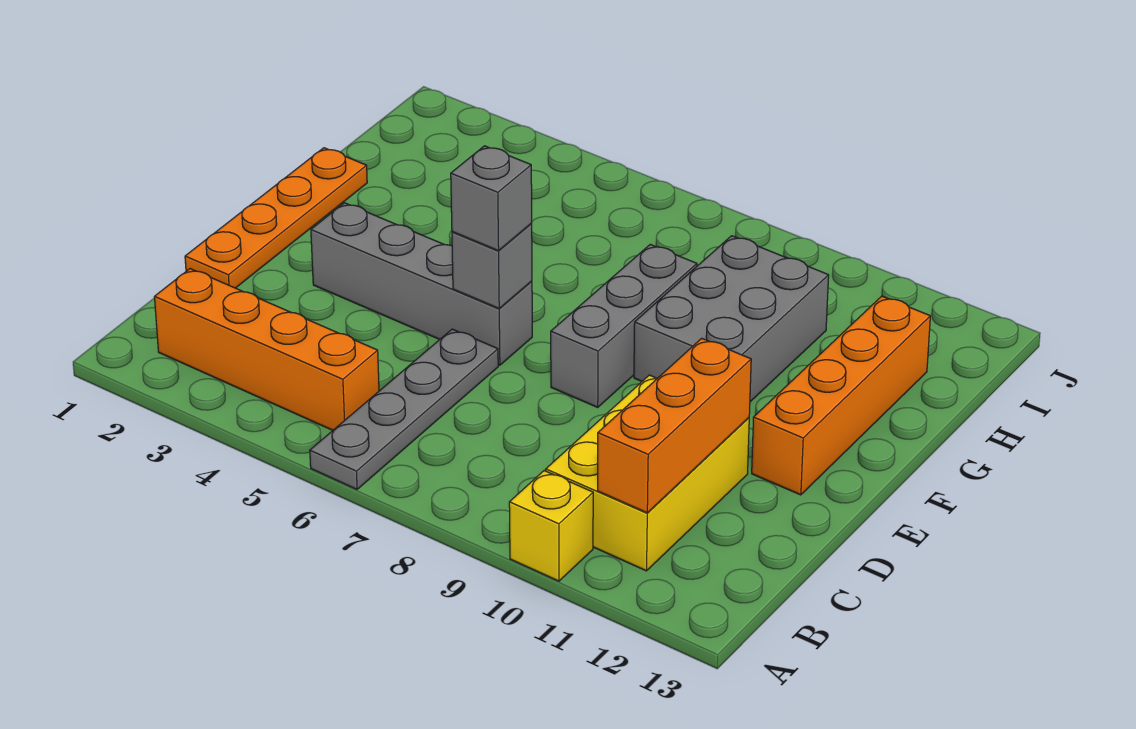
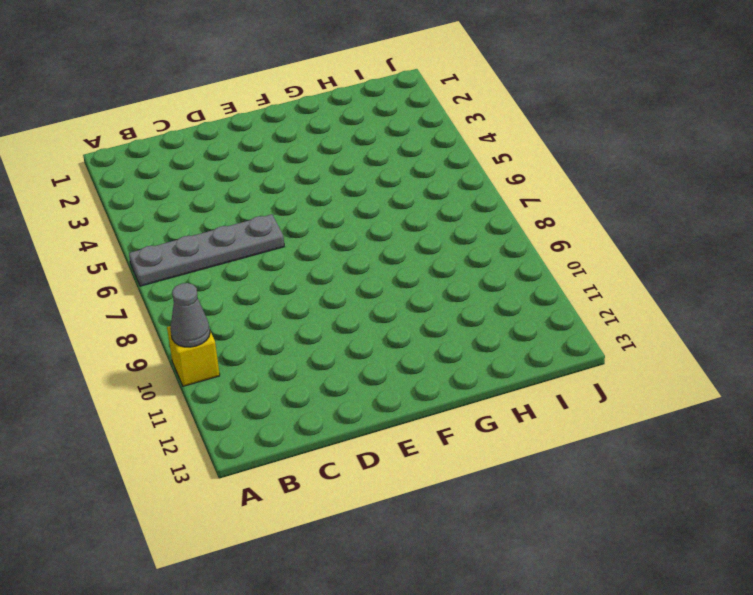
grey cone A10 level 2 -> none
none -> orange brick B2:B5 level 1
none -> yellow brick B10:D11 level 1
none -> orange plate D1:G1 level 1

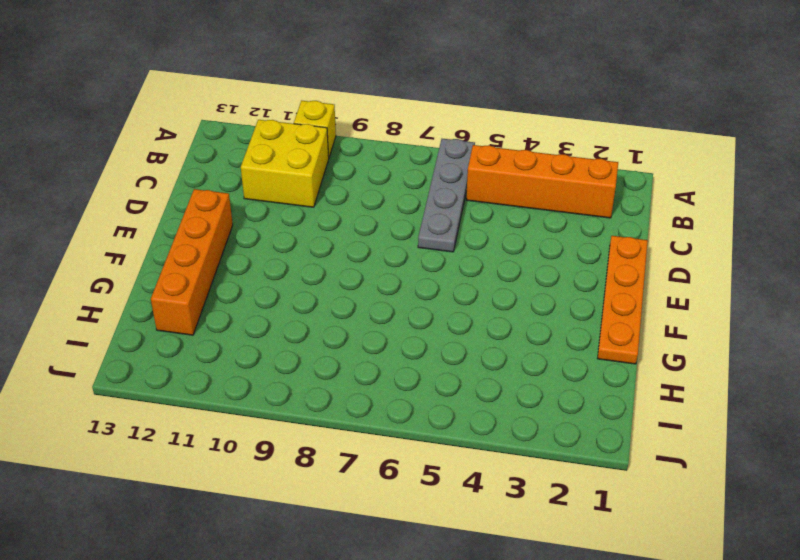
yellow brick B10:C11 level 1 -> yellow brick B10:D11 level 1
none -> grey brick E3:E6 level 1
none -> grey brick E8:G8 level 1
none -> grey brick F9:H10 level 1

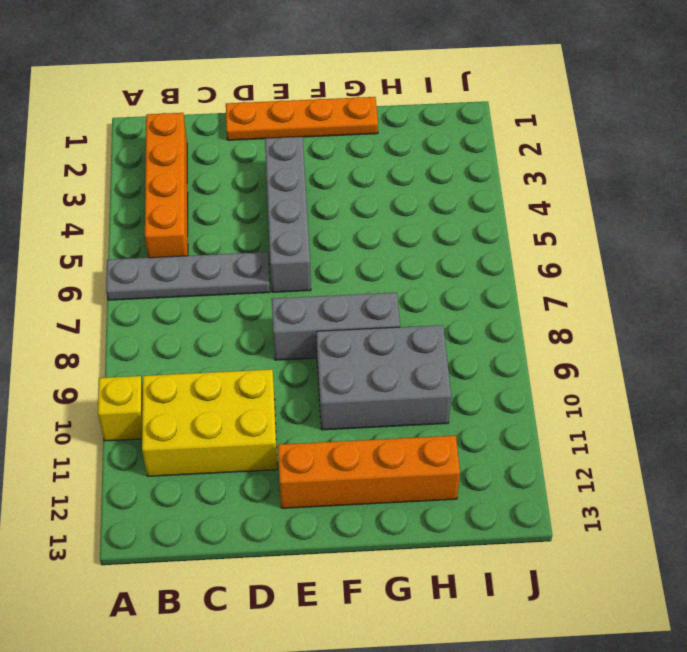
none -> orange brick B11:D11 level 2
none -> grey brick E6 level 2
none -> grey brick E6 level 3

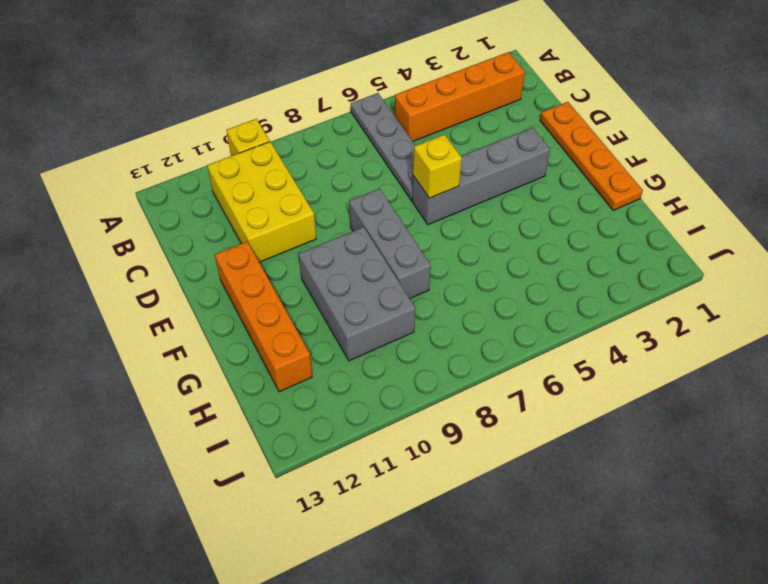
yellow brick E6 level 2 -> grey brick E6 level 2
none -> orange brick B11:D11 level 2
none -> grey brick E6 level 3

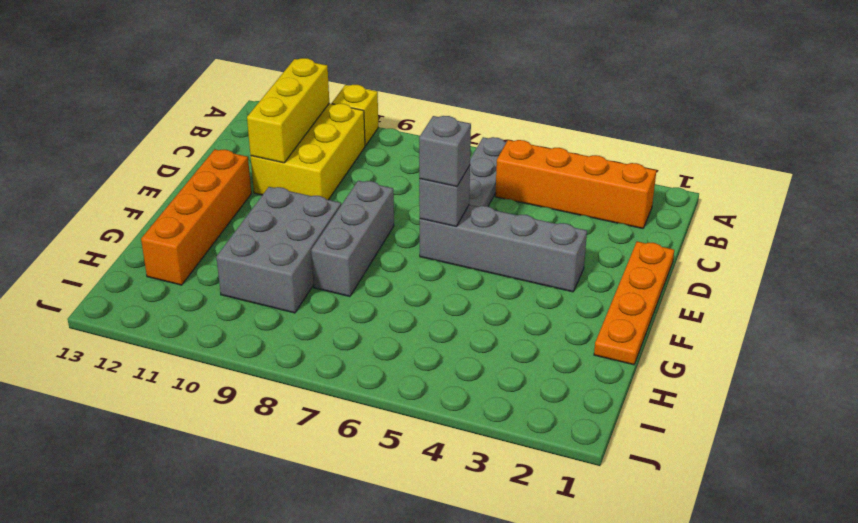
yellow brick B11:D11 level 2 -> orange brick B11:D11 level 2

